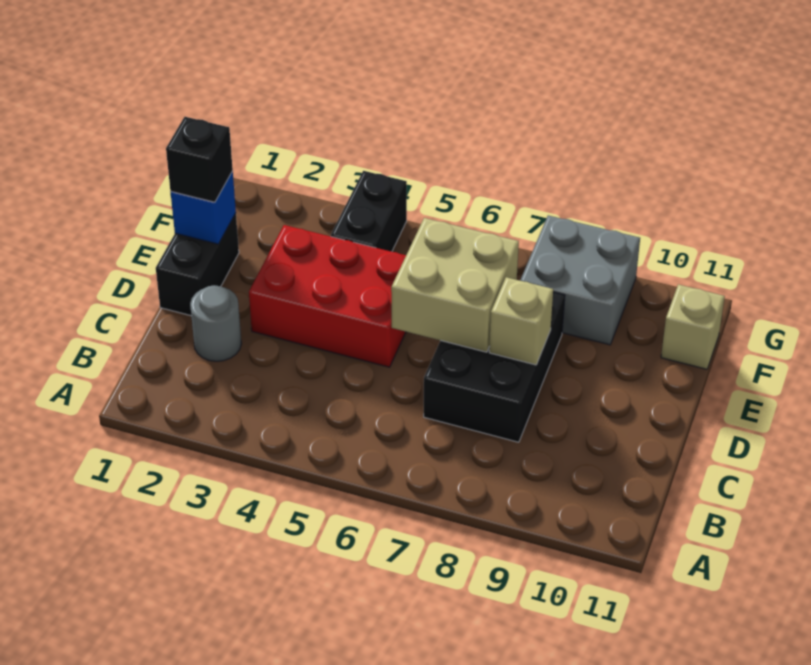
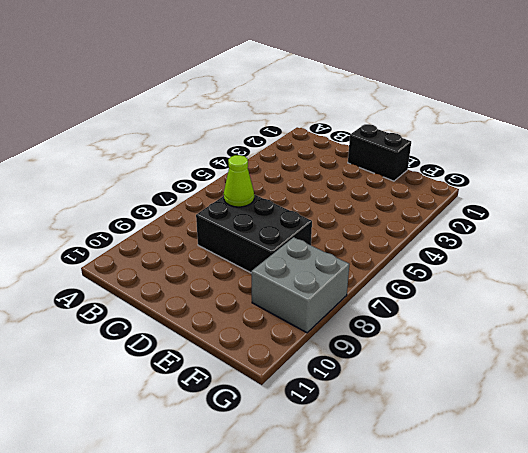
lime cone C7 level 2 -> none
none -> grey round brick C2 level 1
none -> red brick D3:E5 level 1

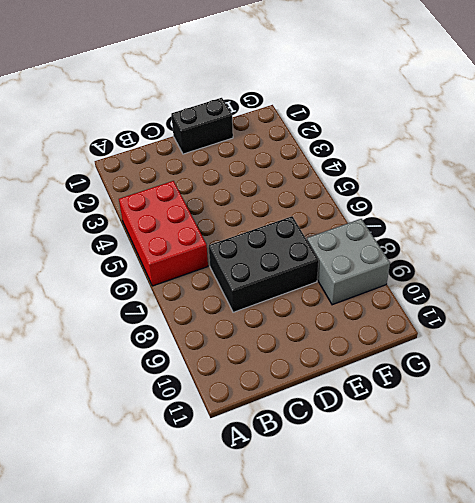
red brick A4:B6 level 1 -> red brick D3:E5 level 1
none -> grey round brick C2 level 1
none -> black brick F4:G4 level 1

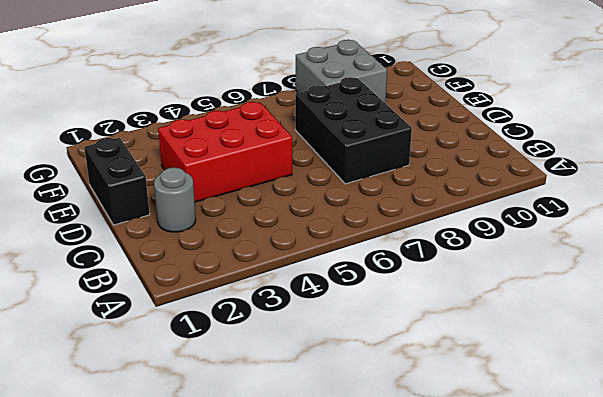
none -> black brick F4:G4 level 1
none -> tan brick F11 level 1

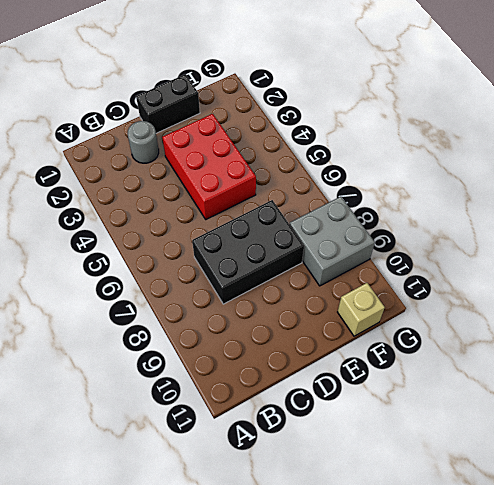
none -> black brick F4:G4 level 1
none -> tan brick D6:E7 level 2

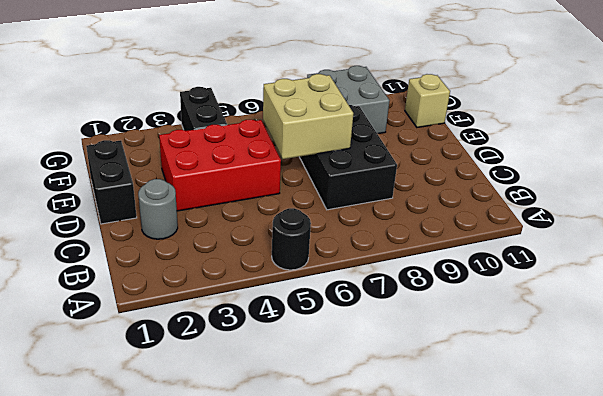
black round brick A5 level 1 -> none
none -> tan brick D8 level 2
none -> blue brick E1 level 2

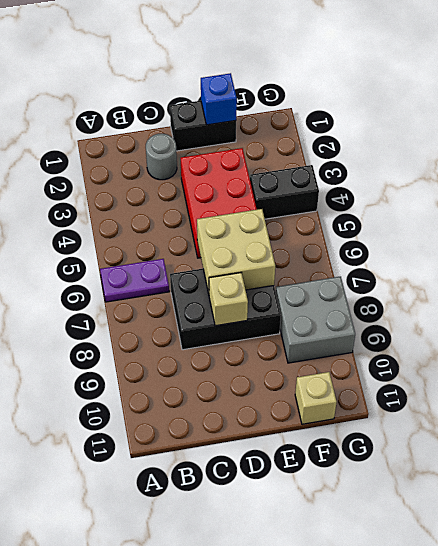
purple plate A6:B6 level 1 -> none
none -> black brick E1 level 3

